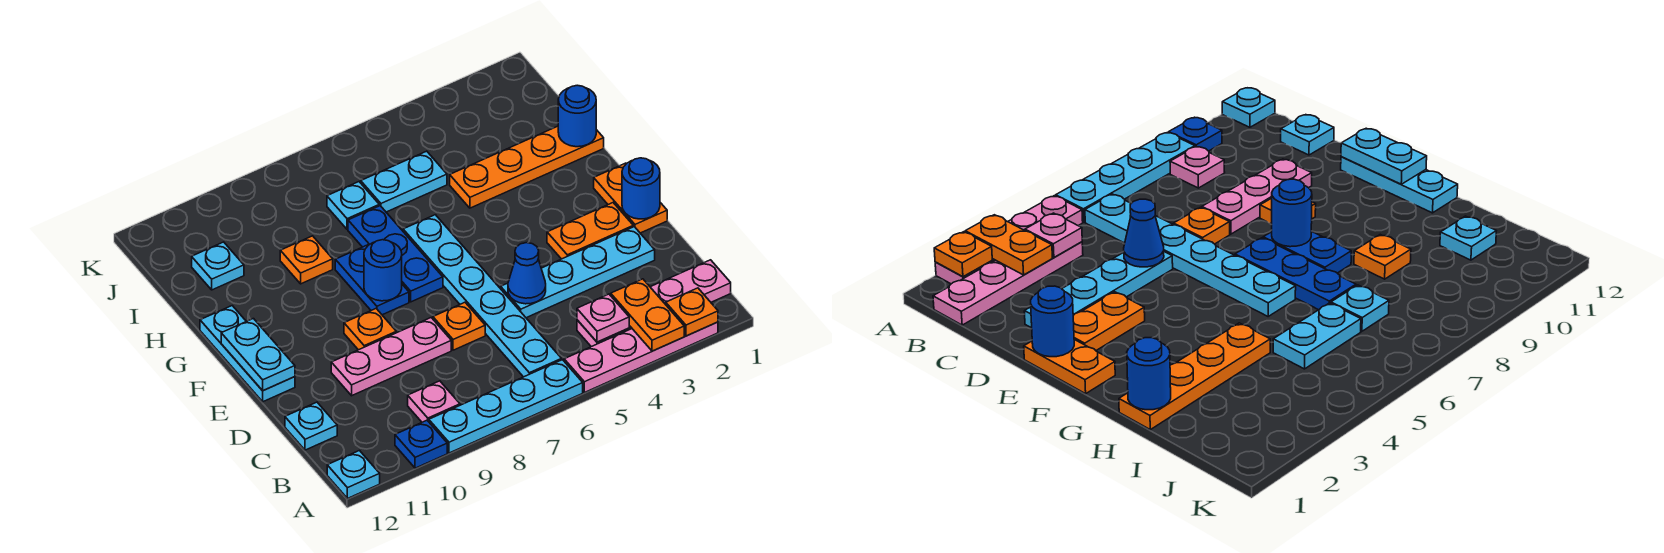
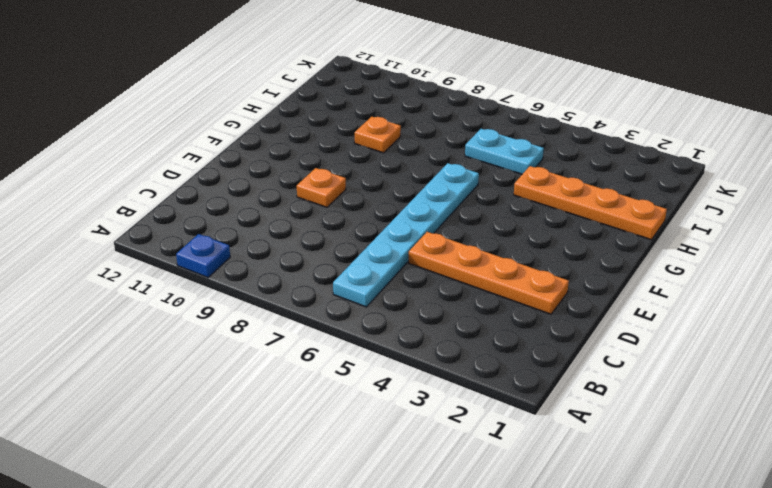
orange plate D2:D5 level 1 -> cyan plate D2:D5 level 1
none -> pink plate A2:A5 level 1
none -> cyan plate A6:A9 level 1
none -> cyan plate A12 level 1
none -> pink plate B1:B4 level 1

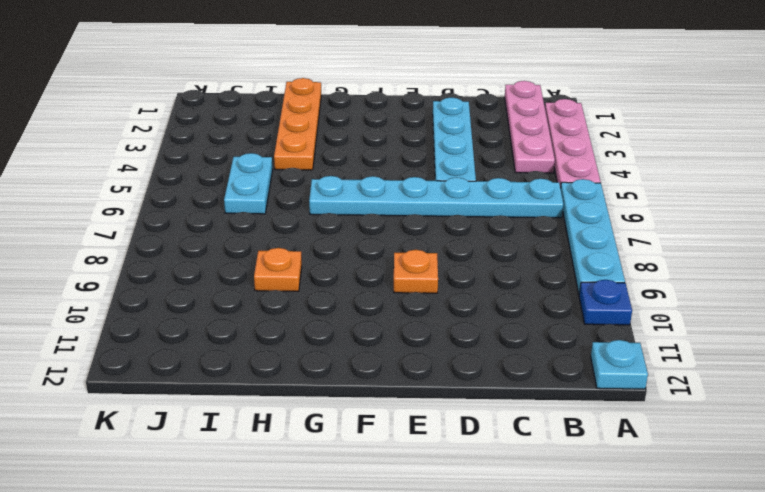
none -> pink plate B9 level 1
none -> cyan plate C12 level 1
none -> orange plate D7 level 1
none -> pink plate D8:D10 level 1

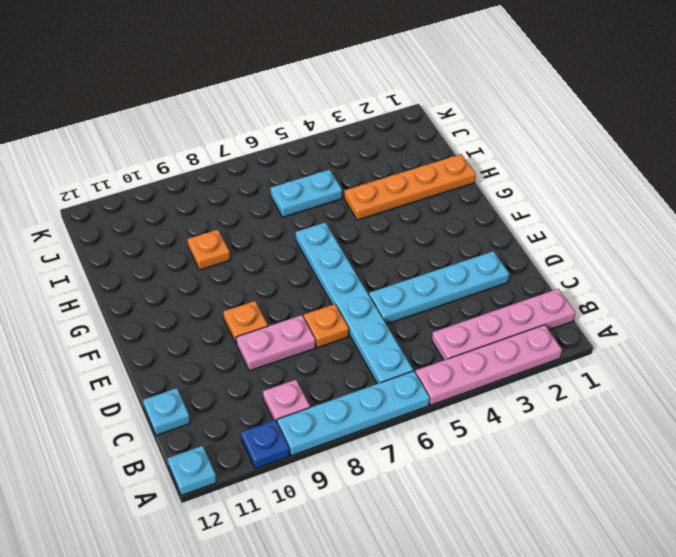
pink plate D8:D9 level 1 -> pink plate D8:D10 level 1
none -> orange plate E1:F1 level 1
none -> orange plate E2:E3 level 1
none -> cyan plate E12:G12 level 1
none -> blue plate F7:H7 level 1

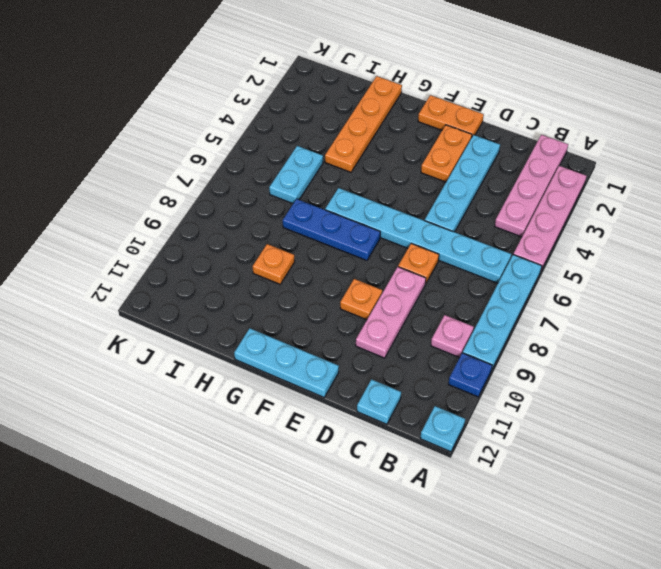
none -> blue plate F8:G8 level 1
none -> cyan plate I7 level 1
none -> cyan plate I11 level 1
none -> orange plate A2 level 2

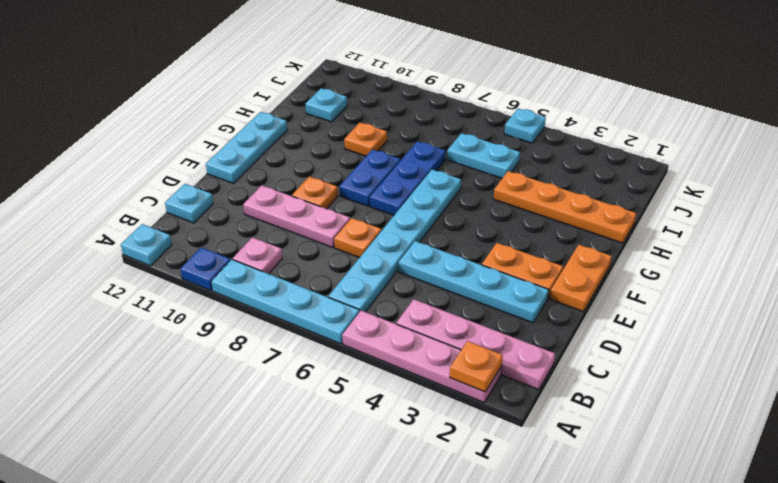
cyan plate K5 level 1 -> cyan plate I7 level 1
none -> orange plate A3:B3 level 2
none -> pink plate B4 level 2
none -> blue cone D5 level 2
none -> blue round brick E1 level 2

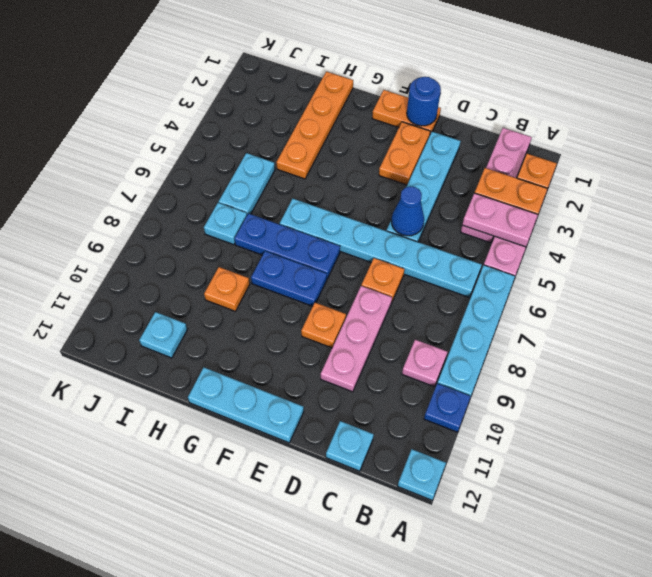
pink plate A4:B4 level 2 -> pink plate B4 level 2
none -> cyan plate E12:F12 level 2
none -> blue round brick F8 level 2
none -> blue round brick H1 level 2

